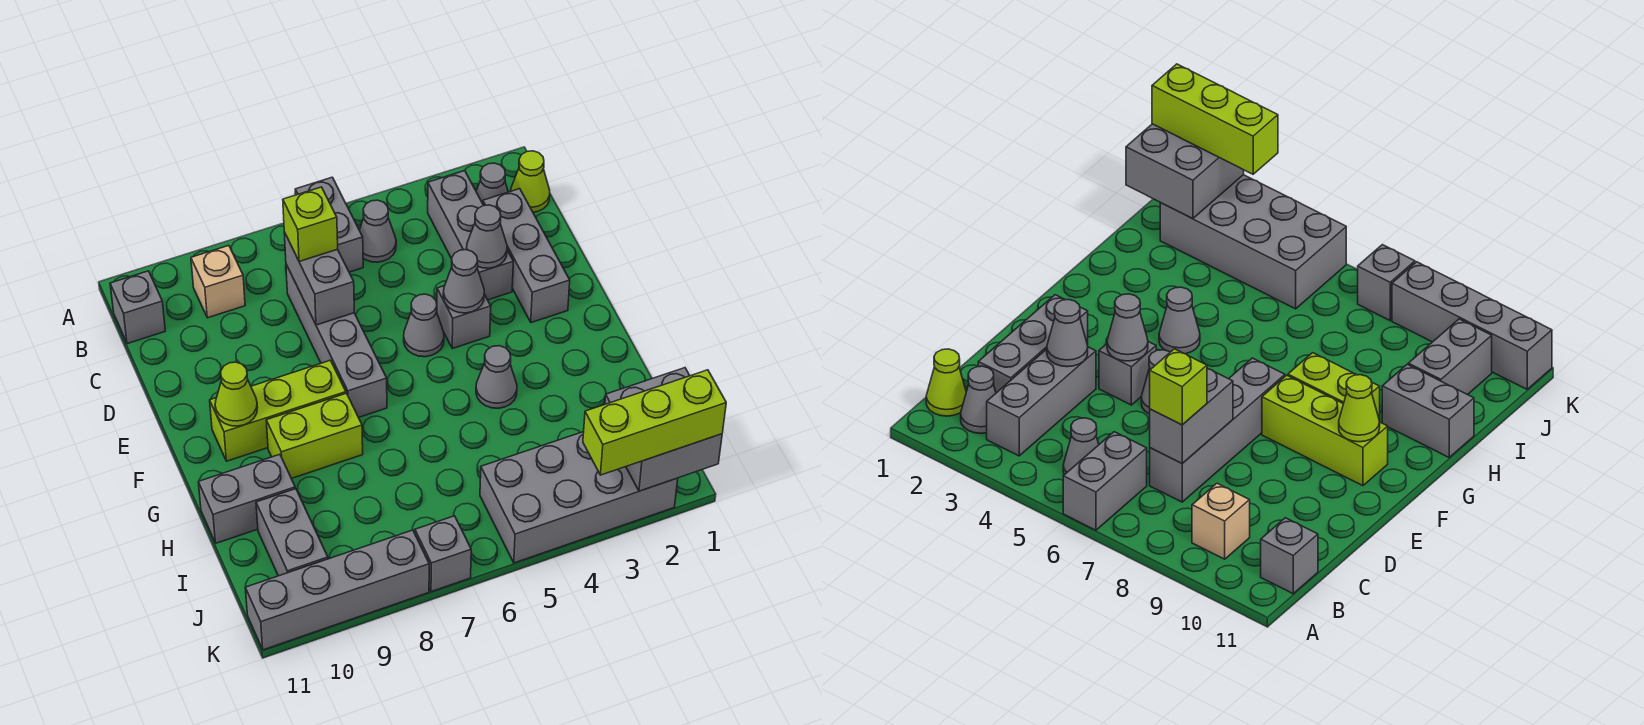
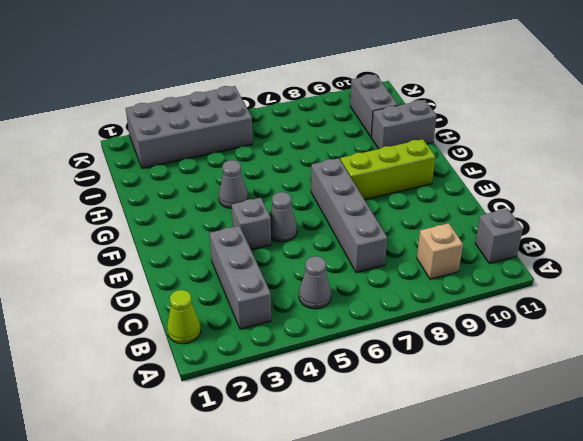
none -> grey brick A6:B6 level 1
none -> grey cone B2 level 1
none -> grey brick C2:E2 level 1

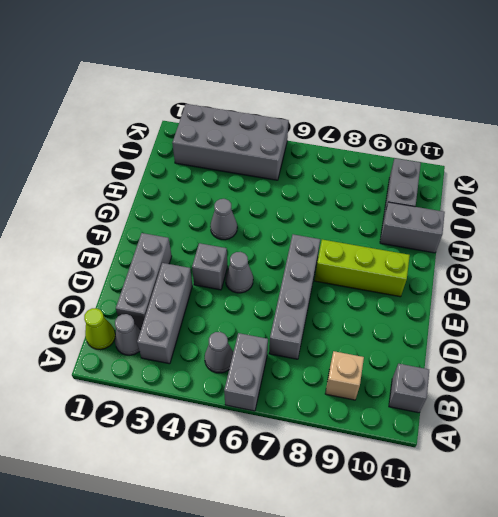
none -> lime brick G8:G9 level 1
none -> grey brick K7 level 1
none -> grey brick K8:K11 level 1

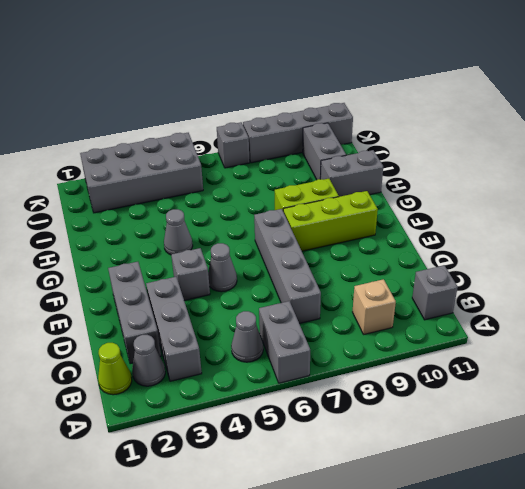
none -> grey brick C7:D7 level 2
none -> grey cone D3 level 2
none -> grey cone E4 level 2

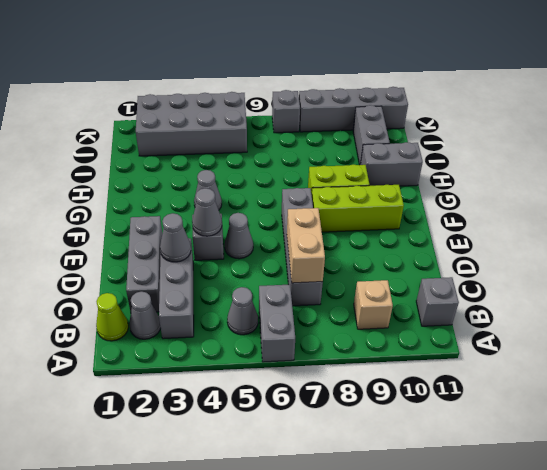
tan brick C7:D7 level 2 -> grey brick C7:D7 level 2
none -> lime cone F10 level 2
none -> grey brick J1:K2 level 2
none -> lime brick C7 level 3

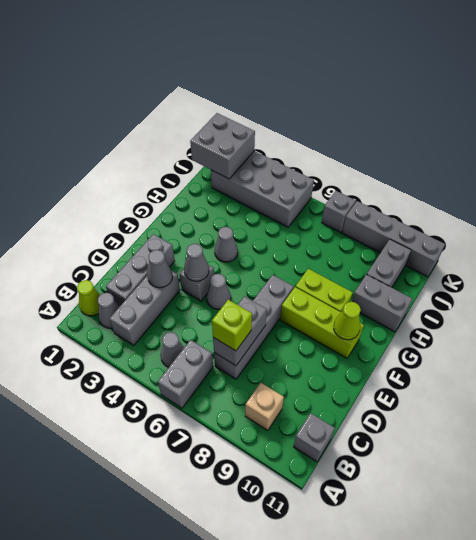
none -> lime brick K1:K3 level 3

